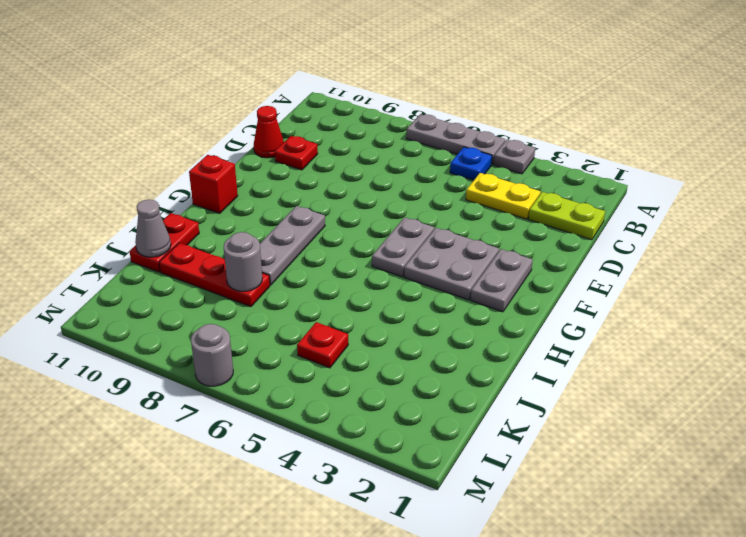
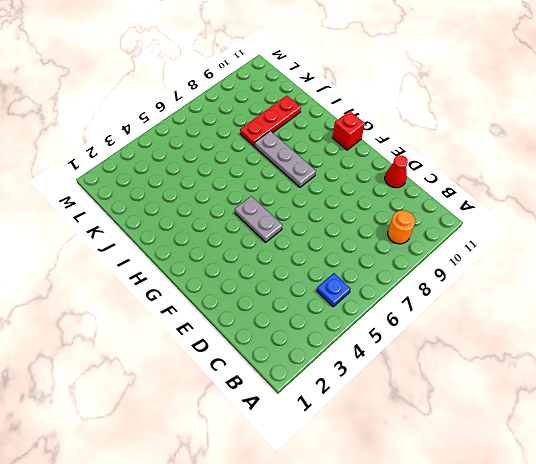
orange round brick B9 level 1 -> none
none -> grey plate A4 level 1
none -> grey plate A5:A7 level 1
none -> lime plate C1:C2 level 1

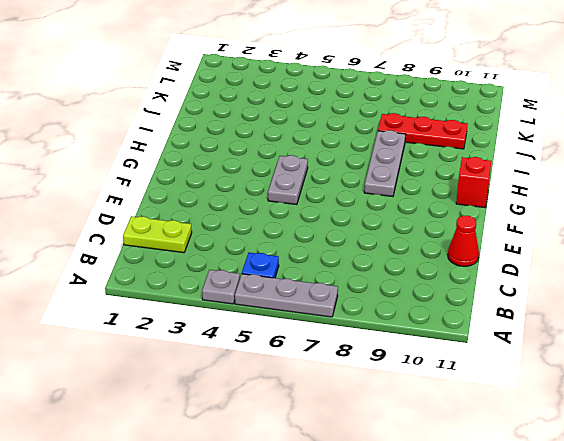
none -> yellow plate C3:C4 level 1
none -> red plate D10 level 1
none -> grey plate F2:G2 level 1

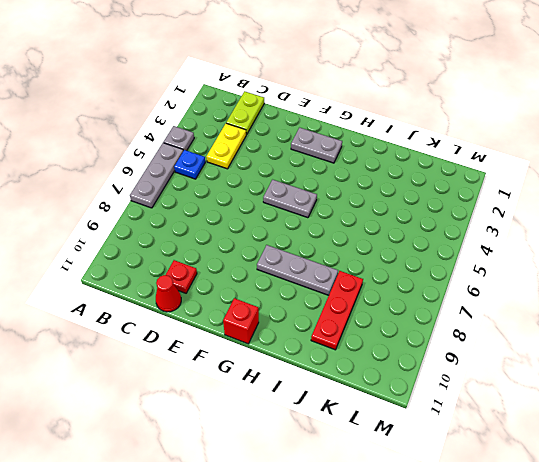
none -> grey plate F3:G4 level 1
none -> red plate I11:J11 level 1
none -> red plate K5 level 1

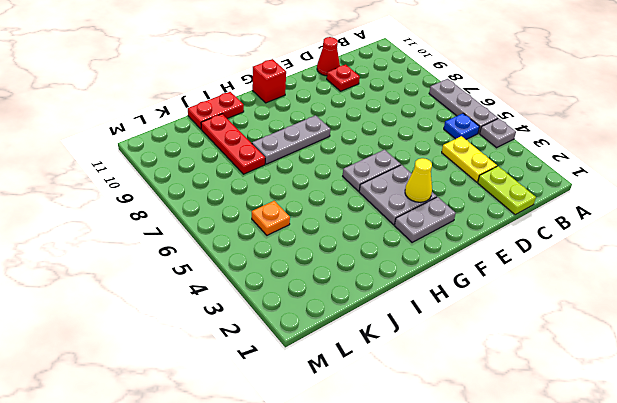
yellow cone F3 level 2 -> none
orange plate K5 level 1 -> red plate K5 level 1
none -> grey round brick M7 level 1
none -> grey round brick J8 level 2
none -> grey cone J11 level 2

